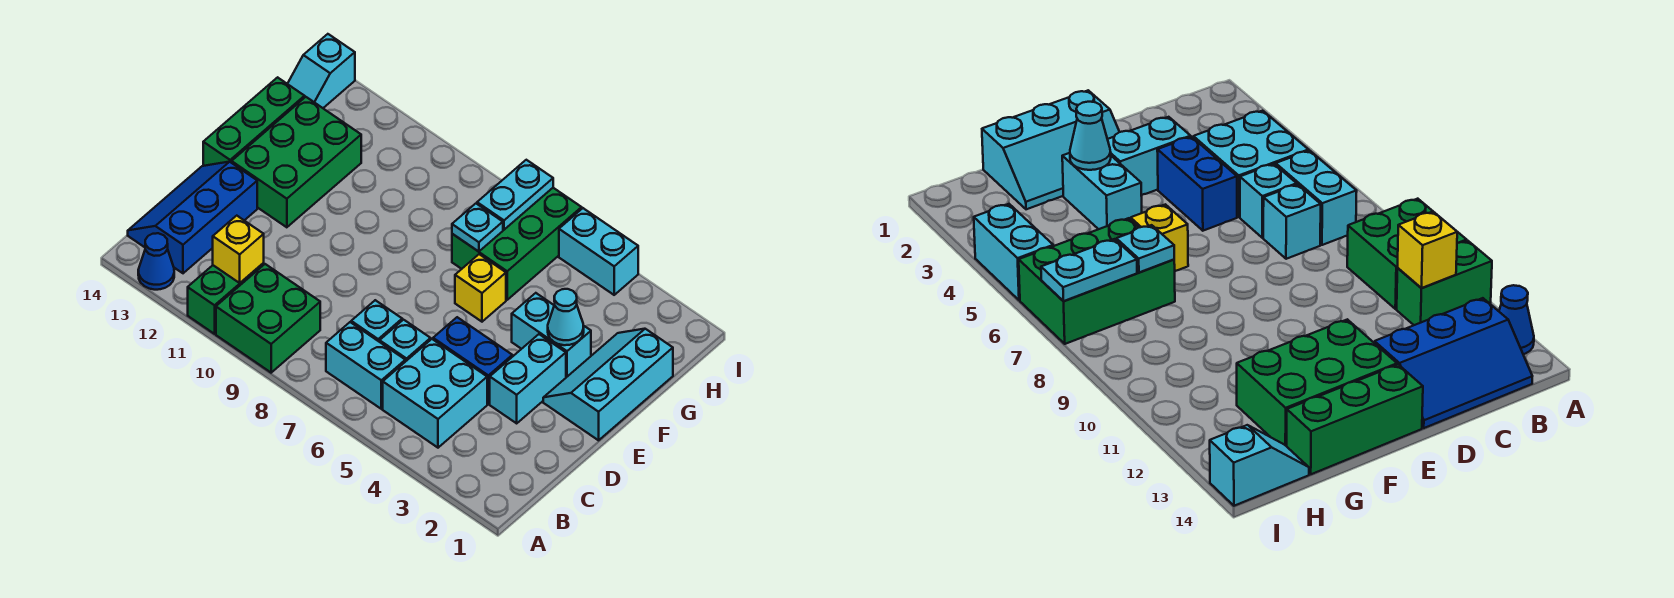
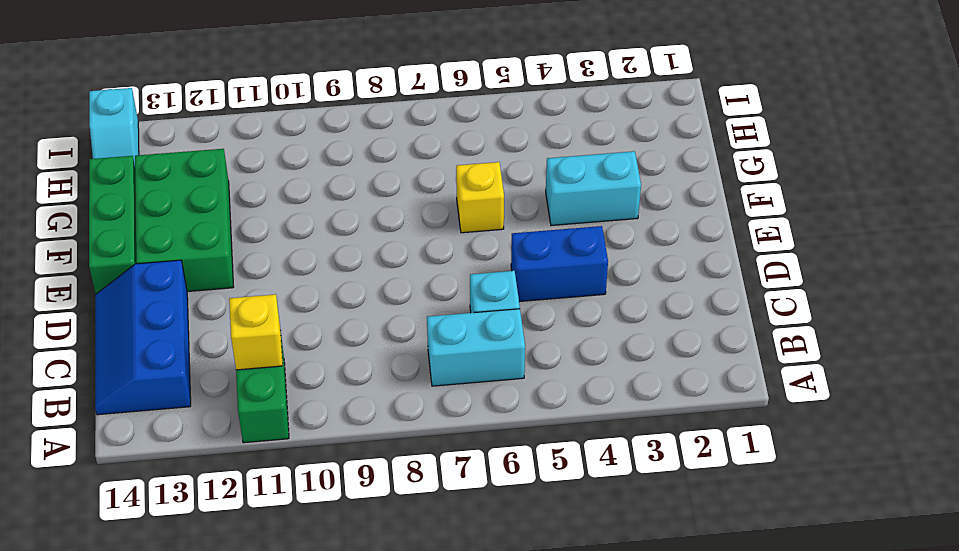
none -> green brick A9:B10 level 1
none -> blue cone A13 level 1
none -> cyan brick B4:C5 level 1

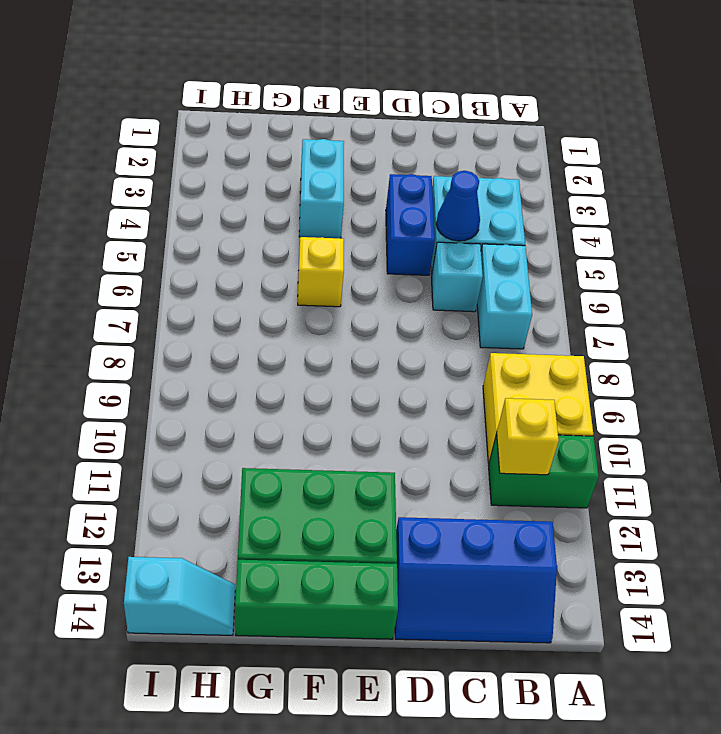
yellow brick A9:B10 level 1 -> green brick A9:B10 level 1
blue cone C5 level 2 -> blue cone A13 level 1
none -> cyan brick C7 level 1
none -> cyan brick D3:E3 level 1
none -> cyan slope E1:G2 level 1 top 1

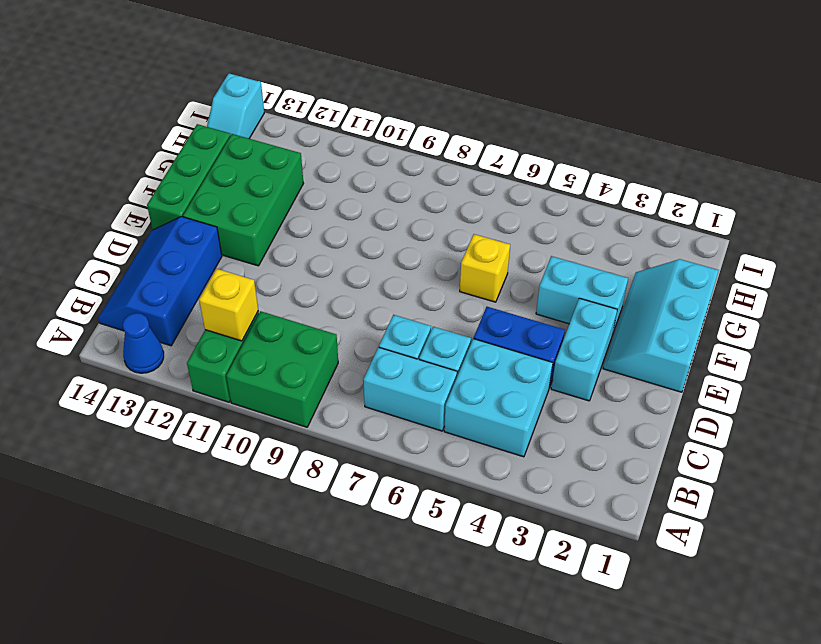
none -> green brick G6:I7 level 1
none -> cyan brick I4:I5 level 1
none -> cyan cone F3 level 2

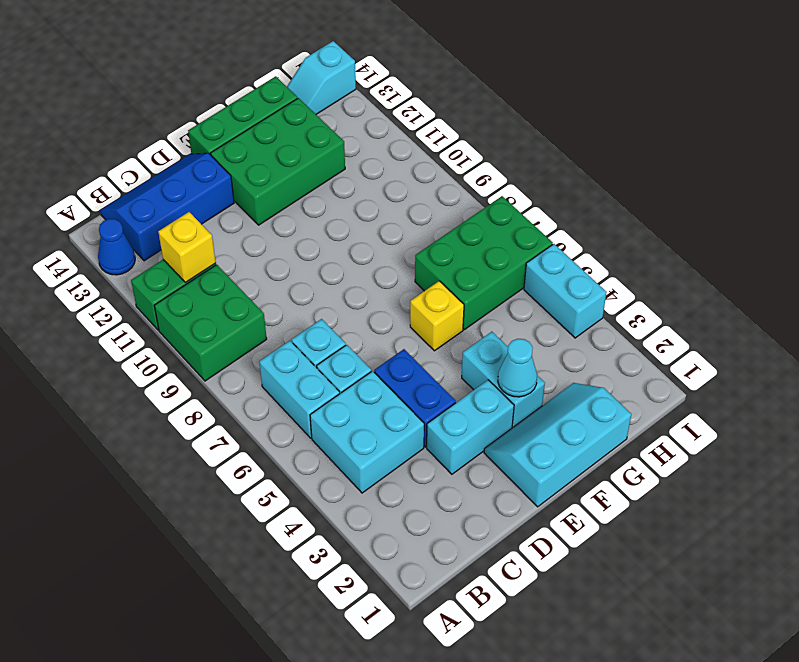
none -> cyan plate G7 level 2
none -> cyan plate H7:I7 level 2

